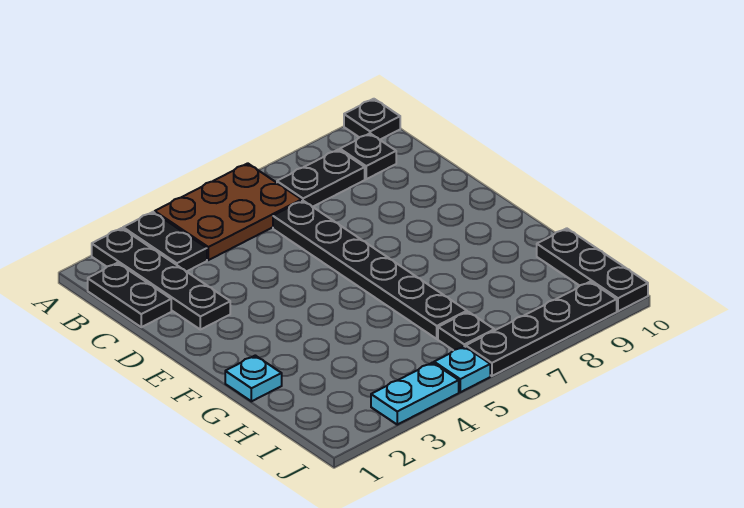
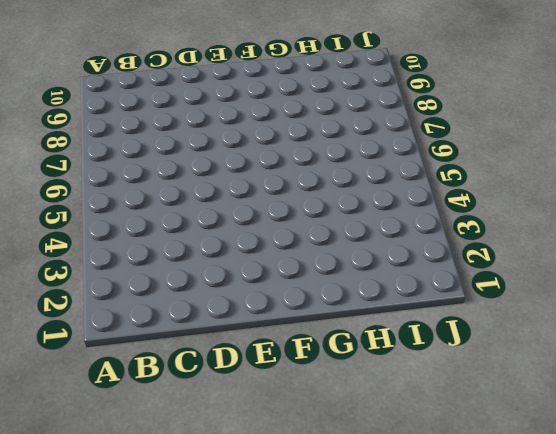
none -> black plate A2:D2 level 1
none -> black plate A3:B3 level 1
none -> brown plate A4:B6 level 1

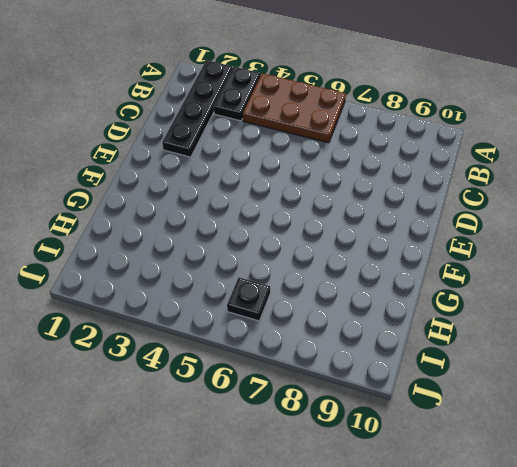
none -> black plate A10 level 1
none -> black plate B1:C1 level 1
none -> black plate B7:B8 level 1

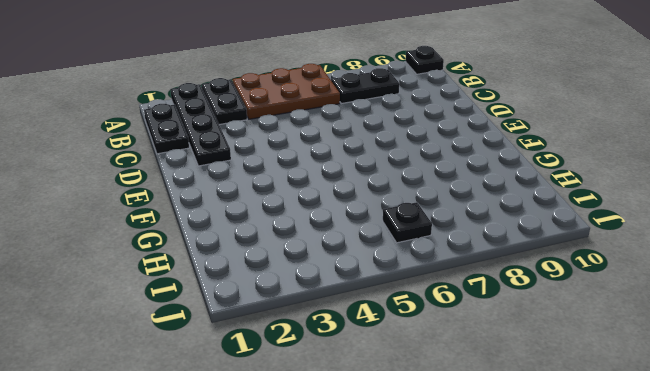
none -> black plate B9 level 1
none -> black plate C6:H6 level 1
none -> cyan plate G1 level 1

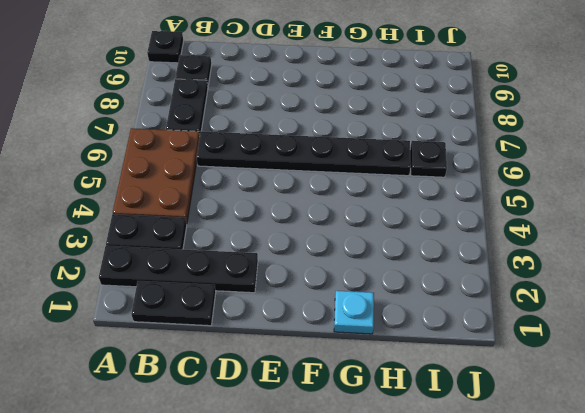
none -> black plate H10:J10 level 1
none -> cyan plate J3:J4 level 1
none -> cyan plate J5 level 1

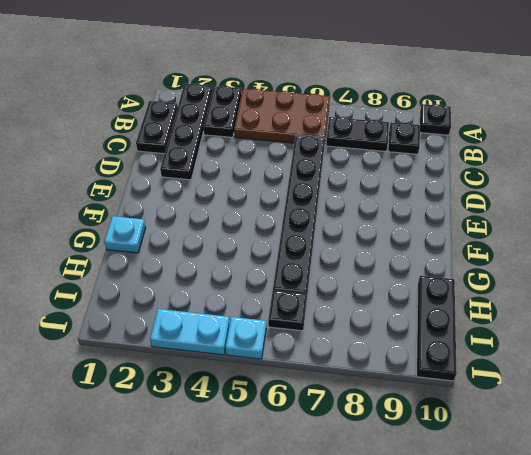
none -> black plate J6:J9 level 1

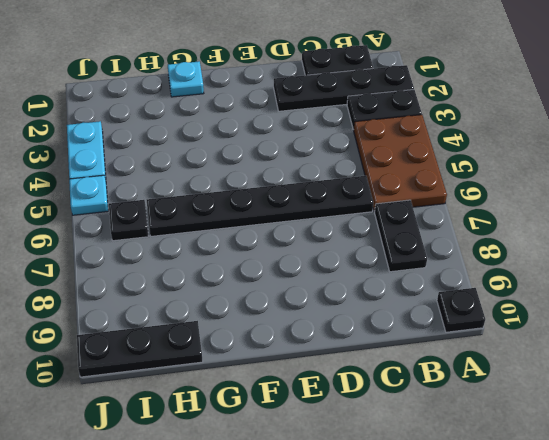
none -> black plate B9 level 1
none -> black plate J6:J9 level 1

